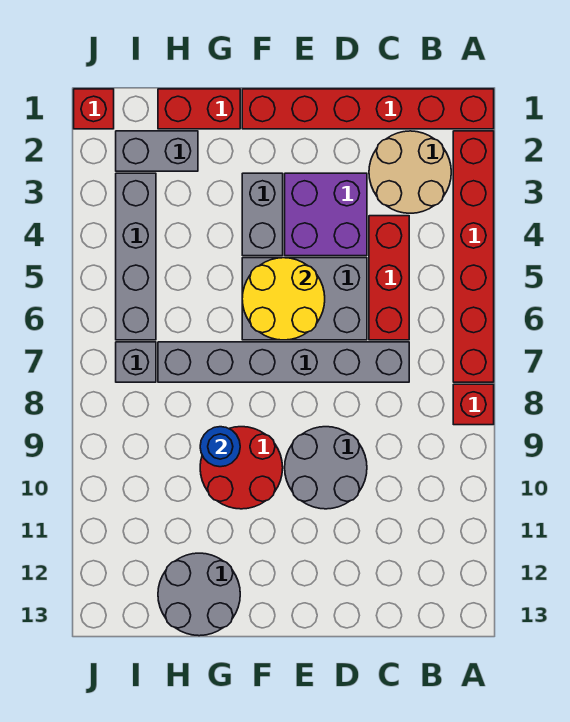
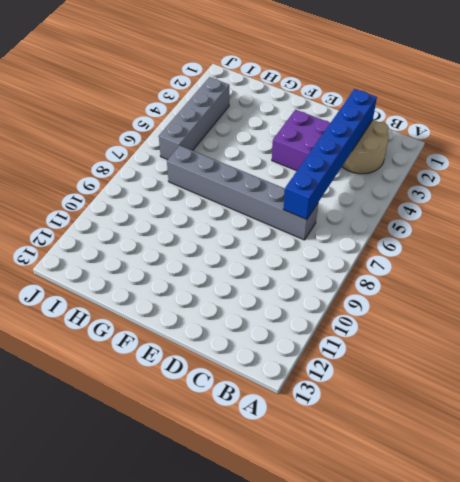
blue brick C2:C7 level 2 -> none
none -> red brick A1:F1 level 1
none -> red brick A2:A7 level 1
none -> red brick A8 level 1

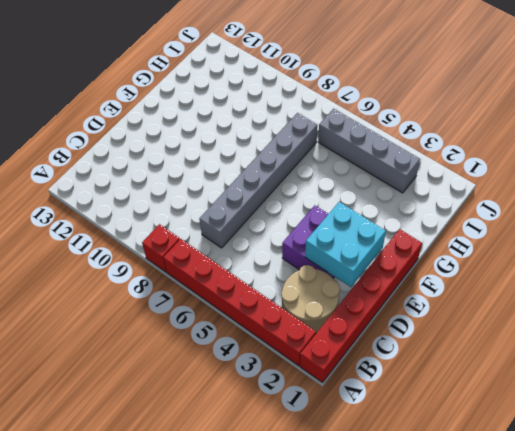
cyan brick D2:E3 level 2 -> none
none -> red brick C4:C6 level 1
none -> grey brick D5:F6 level 1
none -> grey round brick D9:E10 level 1

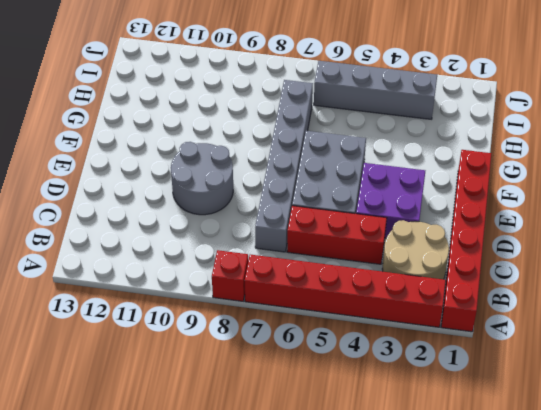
none -> grey brick F3:F4 level 1
none -> red round brick F9:G10 level 1
none -> red brick G1:H1 level 1

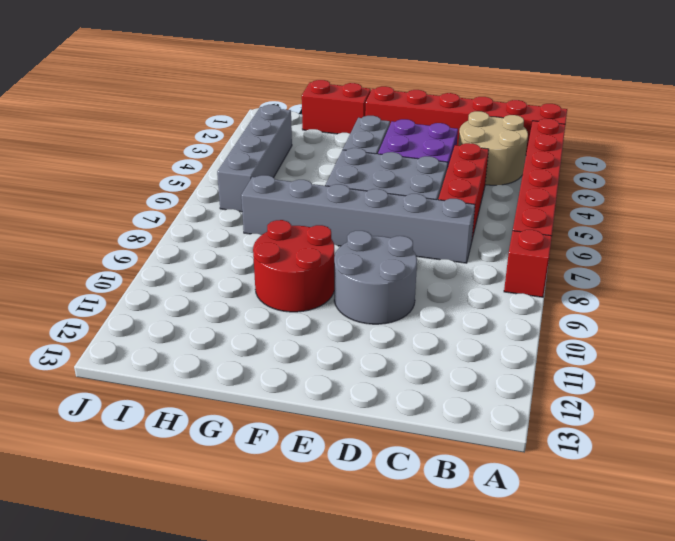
none -> grey round brick G12:H13 level 1
none -> grey brick H2:I2 level 1
none -> grey brick I7 level 1

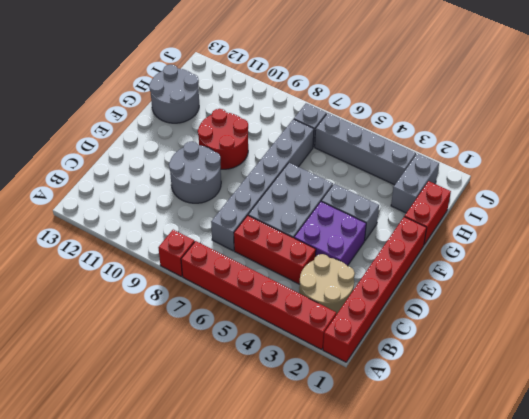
none -> red brick J1 level 1
none -> yellow round brick E5:F6 level 2
none -> blue round brick G9 level 2

